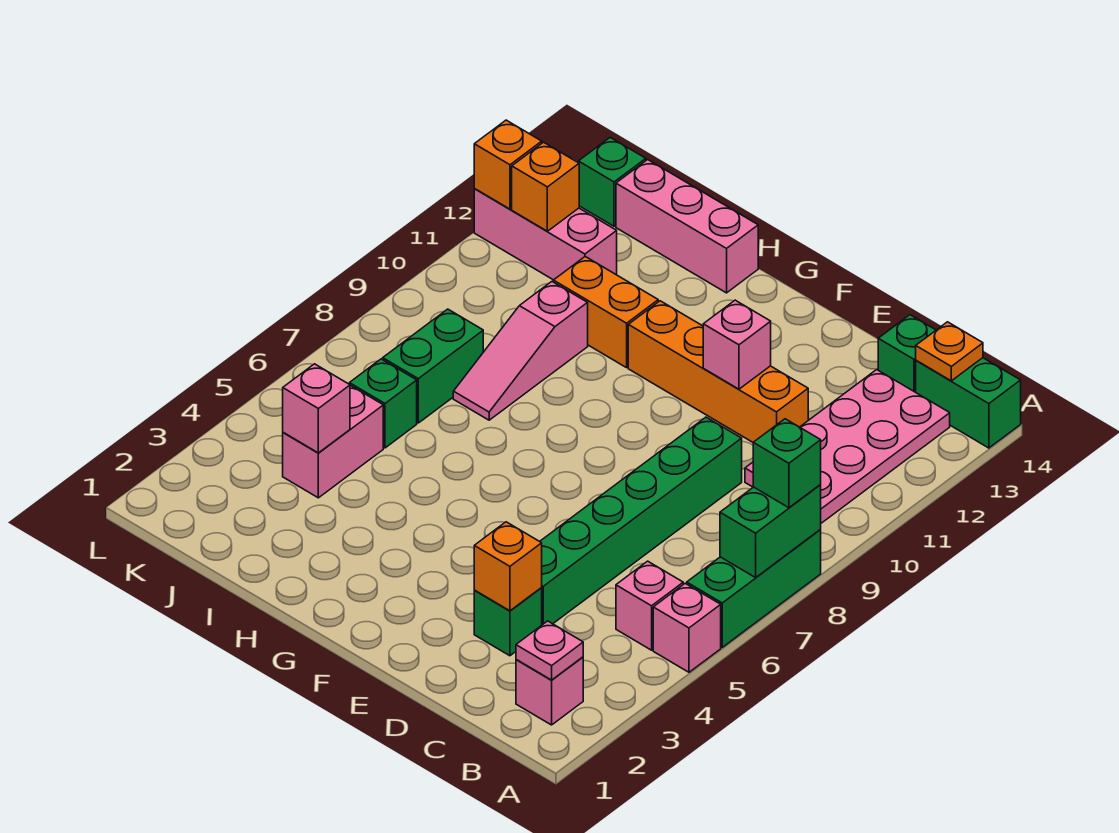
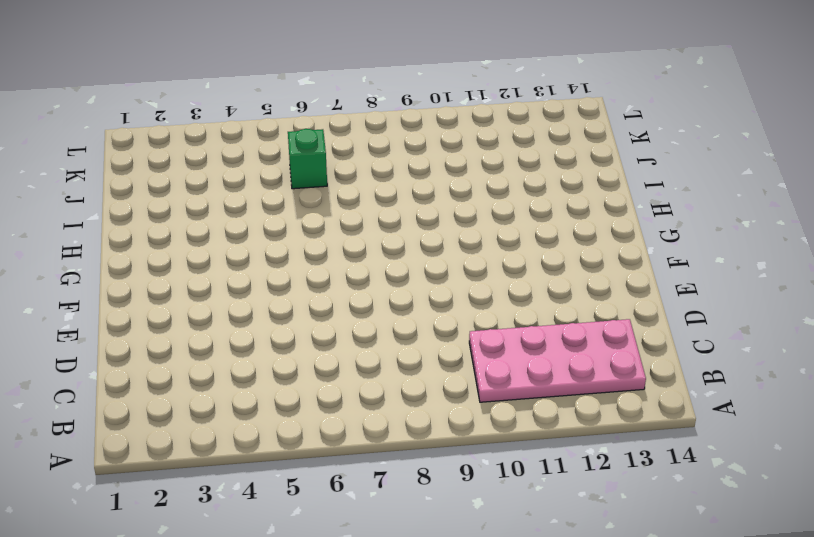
none -> pink brick A5 level 1
none -> green brick A6:A8 level 1
none -> green brick A14:B14 level 1

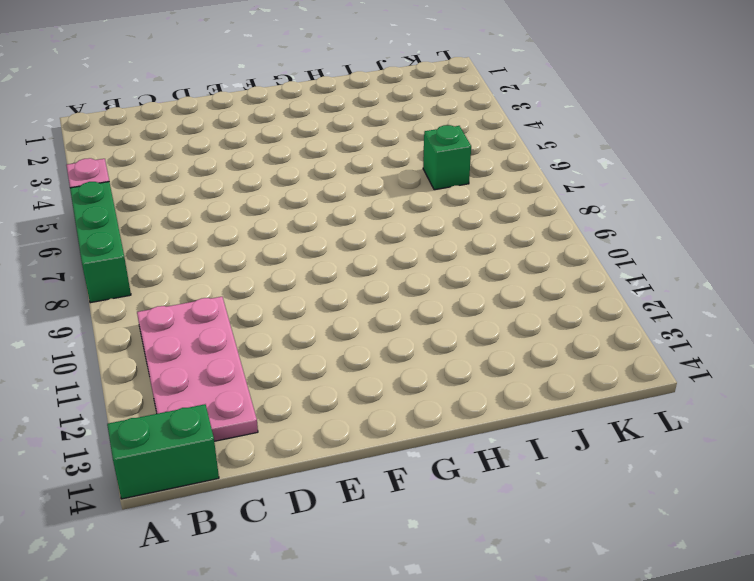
none -> pink brick B2 level 1
none -> pink brick B5 level 1
none -> green brick C14 level 1

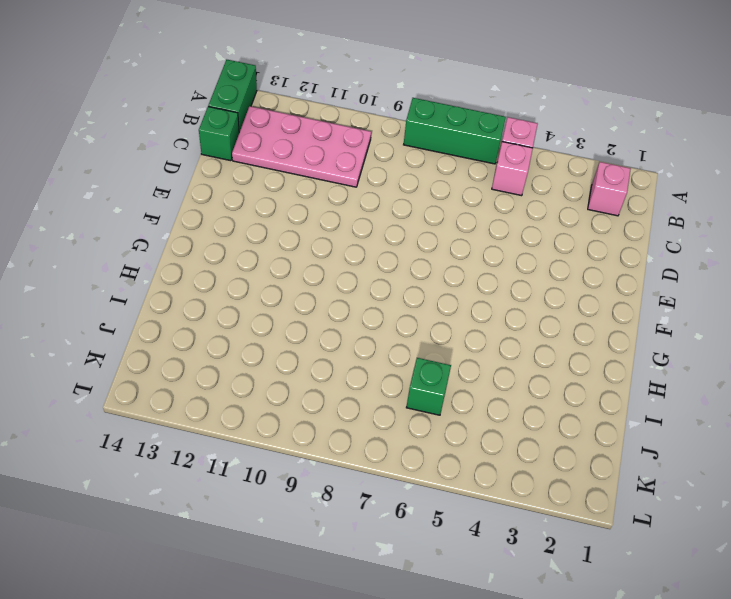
none -> green brick D3 level 1
none -> green brick D4:D9 level 1
none -> orange brick D11:G11 level 1

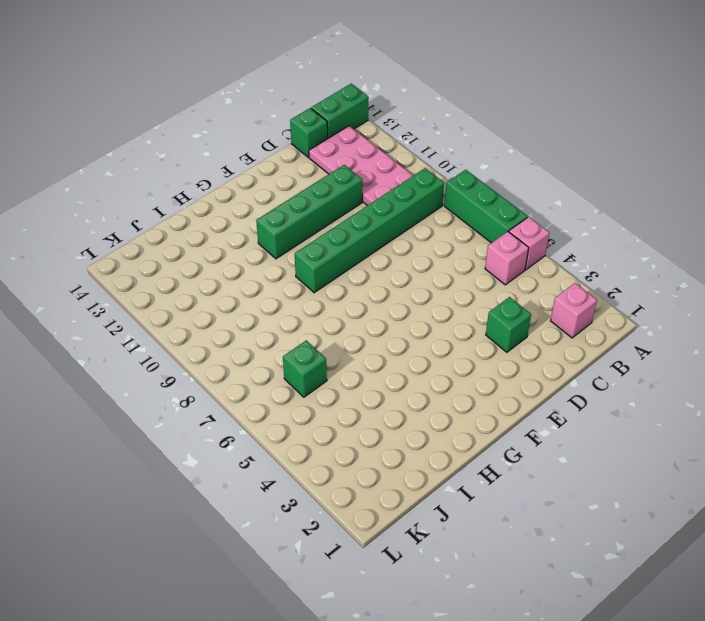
green brick B9:G9 level 1 -> green brick D4:D9 level 1
green brick D11:G11 level 1 -> orange brick D11:G11 level 1
none -> orange brick H11:I11 level 1
none -> pink brick H14:J14 level 1
none -> pink slope I8:I10 level 1 top 10

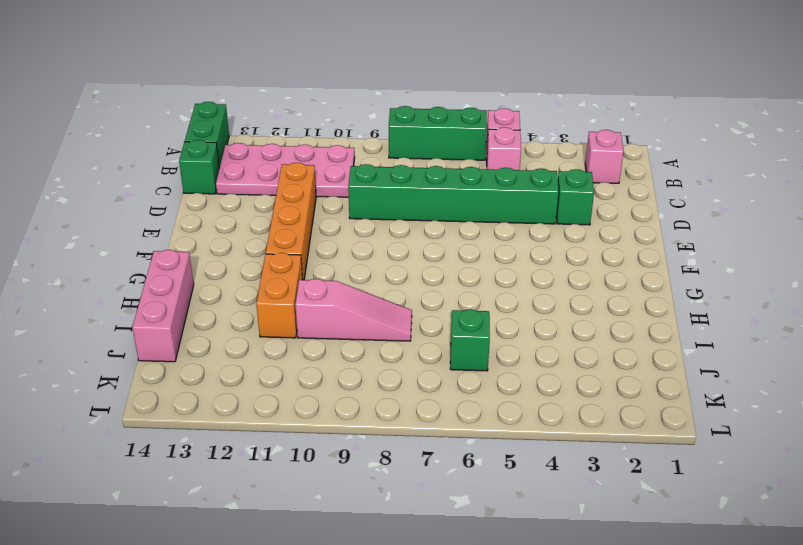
none -> pink brick J4:J5 level 1
none -> green brick J7:J8 level 1
none -> pink brick J12:L12 level 1

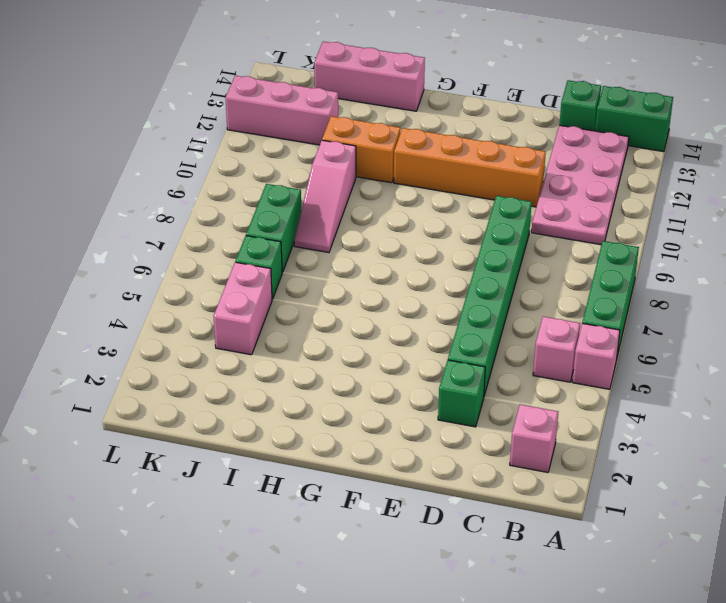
none -> green brick K14 level 1
none -> green brick A7:A8 level 2
none -> pink plate B2 level 2

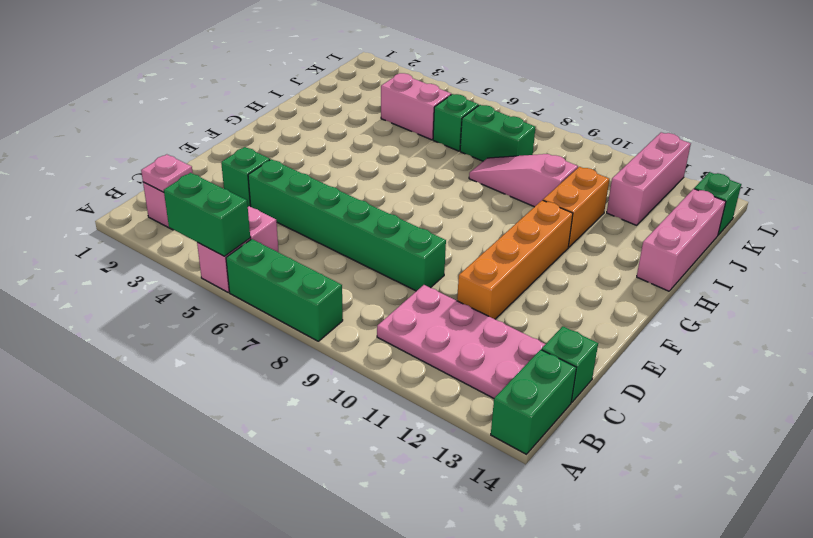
green brick A4:A5 level 2 -> green brick A7:A8 level 2
none -> orange plate B14 level 2
none -> orange brick D3 level 2
none -> pink brick E11 level 2

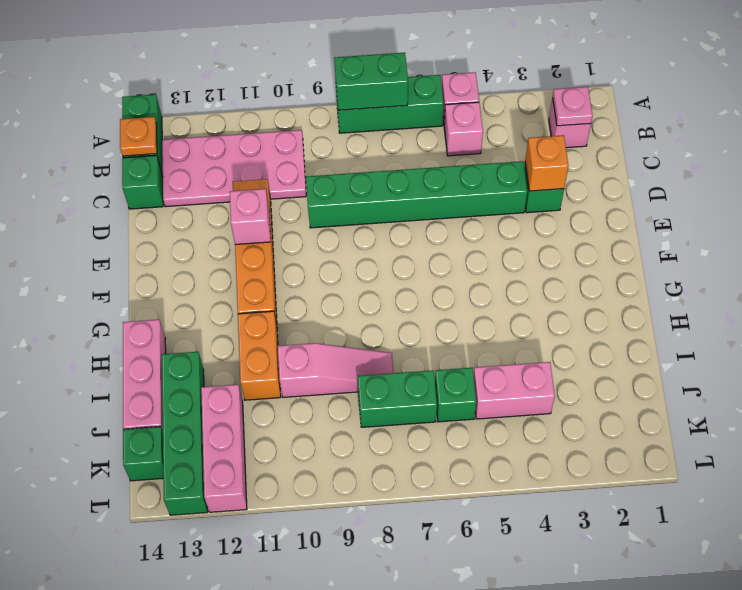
green brick I13:L13 level 1 -> none
none -> pink brick J4 level 2
none -> orange brick K12 level 2
none -> orange brick L12 level 2

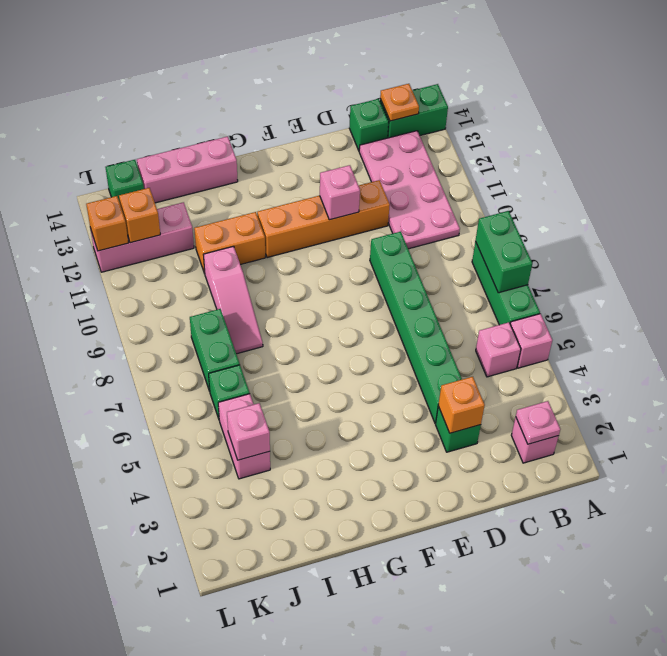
none -> green brick A8 level 3

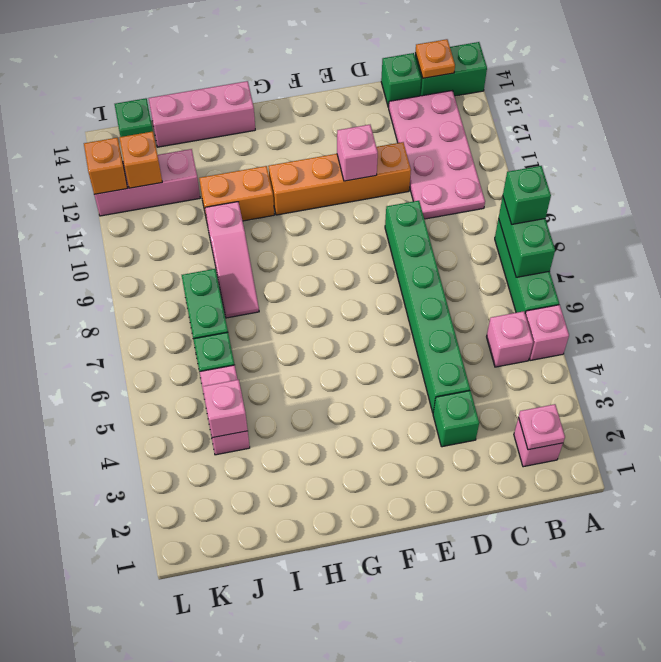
none -> orange brick D3 level 2

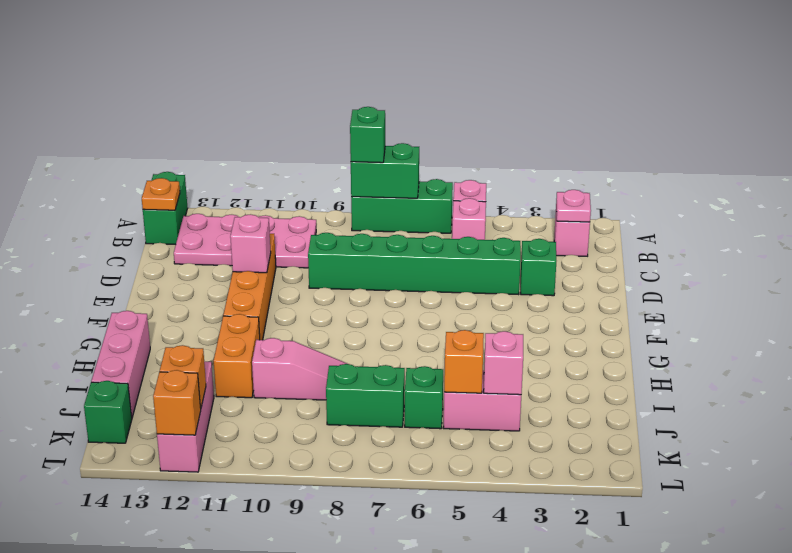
orange brick J5 level 2 -> orange brick D3 level 2
none -> green brick C14 level 1

